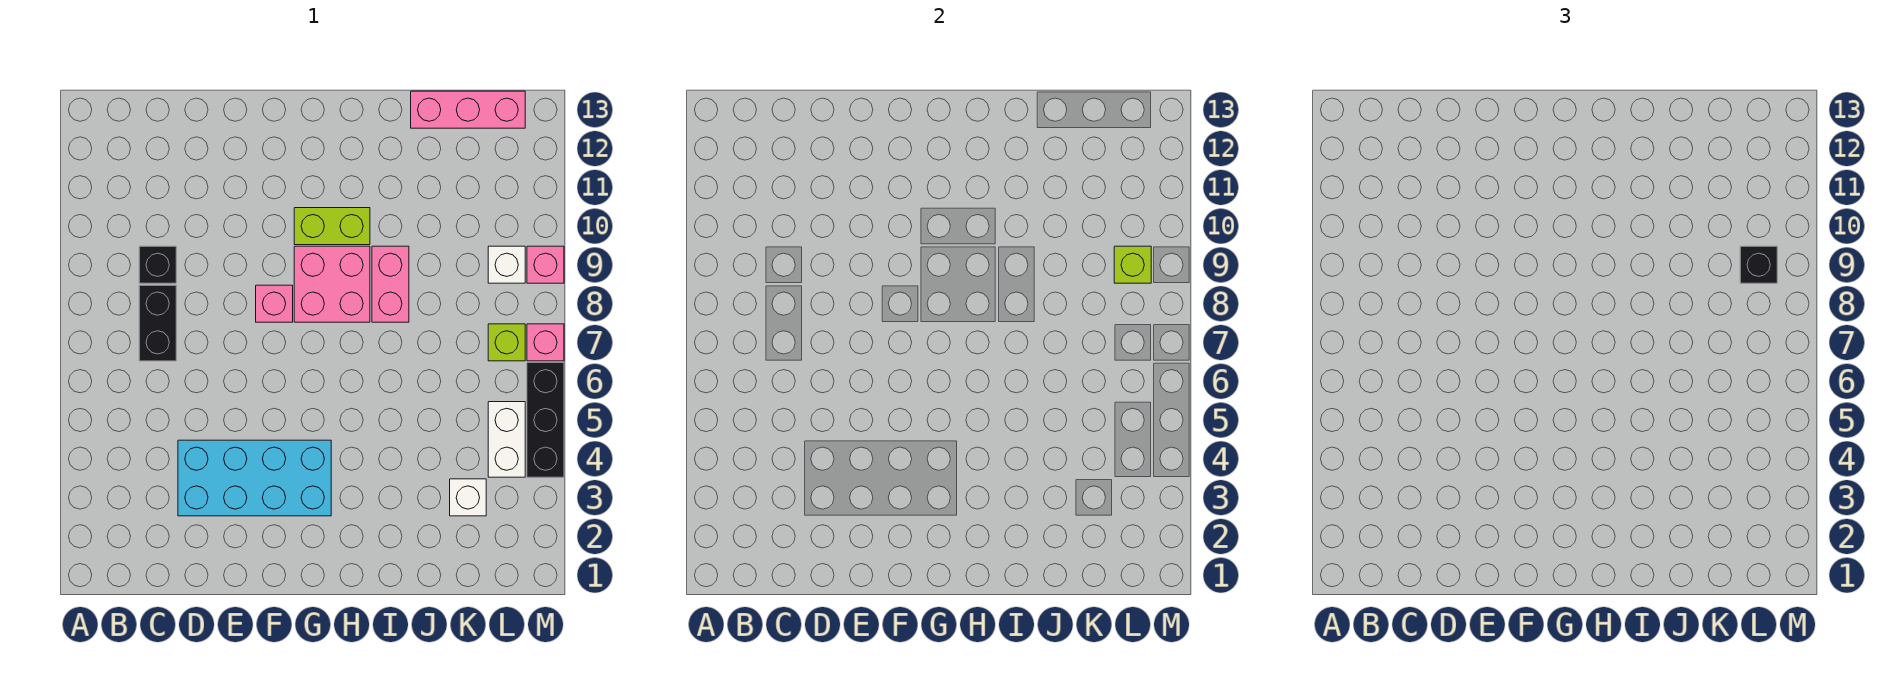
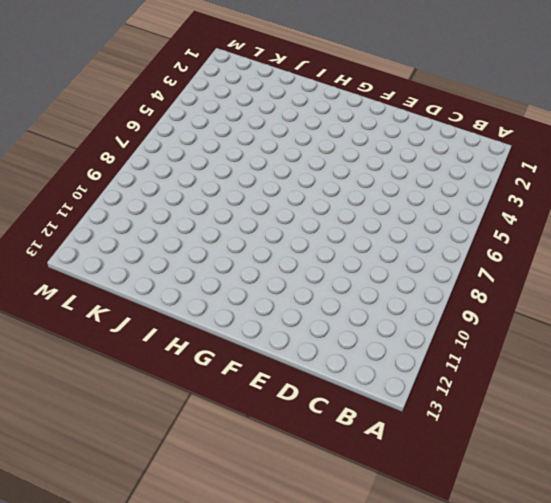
none -> black brick C7:C8 level 1
none -> black brick C9 level 1
none -> cyan brick D3:G4 level 1

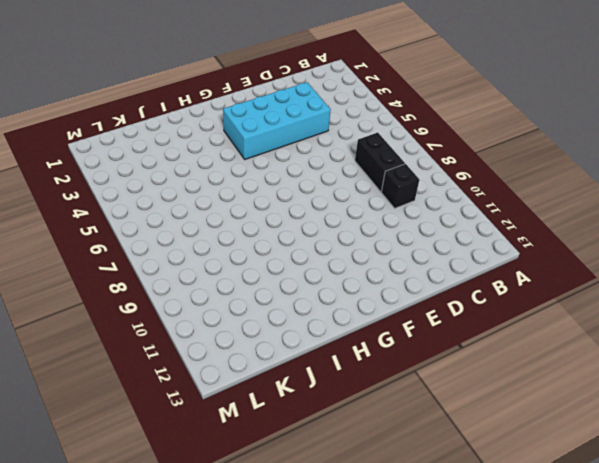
none -> pink brick F8 level 1
none -> pink brick G8:H9 level 1
none -> lime brick G10:H10 level 1

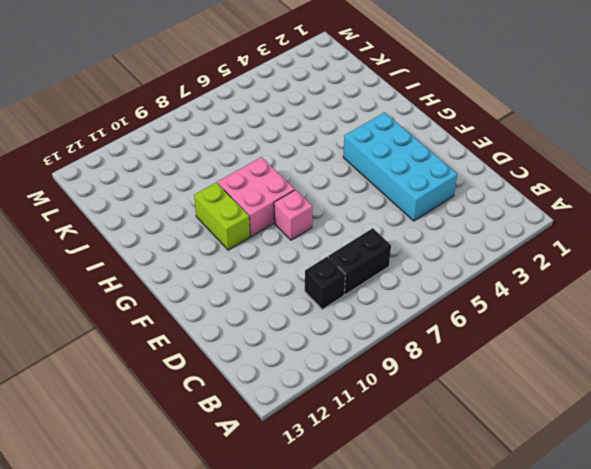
none -> pink brick I8:I9 level 1
none -> pink brick J13:L13 level 1
none -> white brick K3 level 1

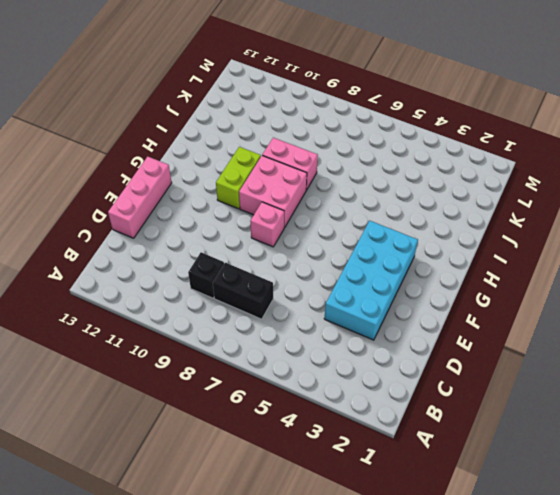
pink brick D13:F13 level 1 -> pink brick J13:L13 level 1
none -> white brick K3 level 1
none -> white brick L4:L5 level 1
none -> lime brick L7 level 1

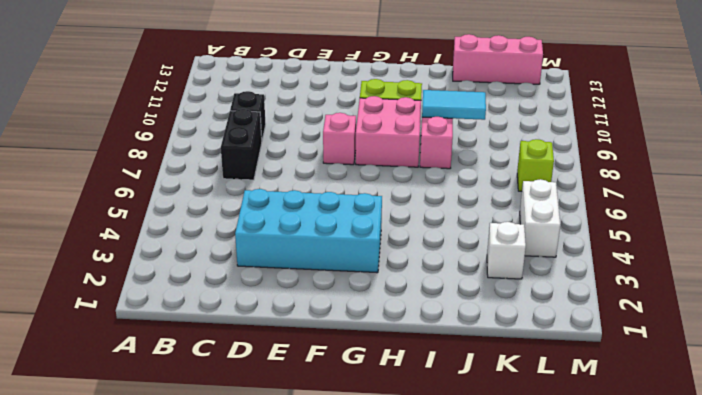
cyan tile I9:J9 level 2 -> none
none -> white brick L9 level 1
none -> black brick M4:M6 level 1
none -> pink brick M7 level 1

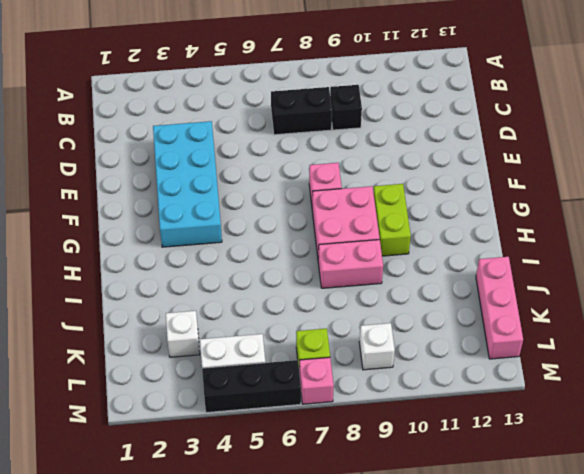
none -> pink brick M9 level 1
none -> lime brick L9 level 2
none -> black brick L9 level 3

